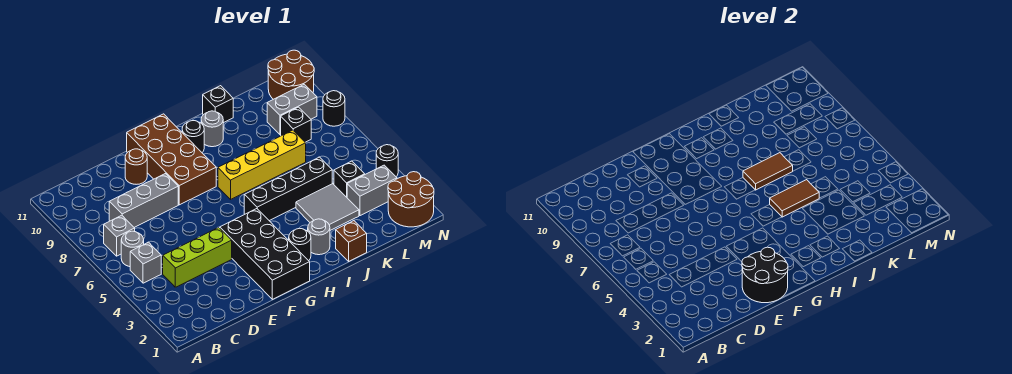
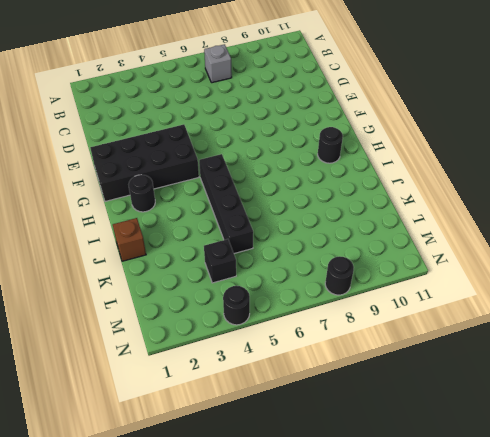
none -> grey brick B5 level 1
none -> grey round brick B6 level 1
none -> lime brick C4:E4 level 1

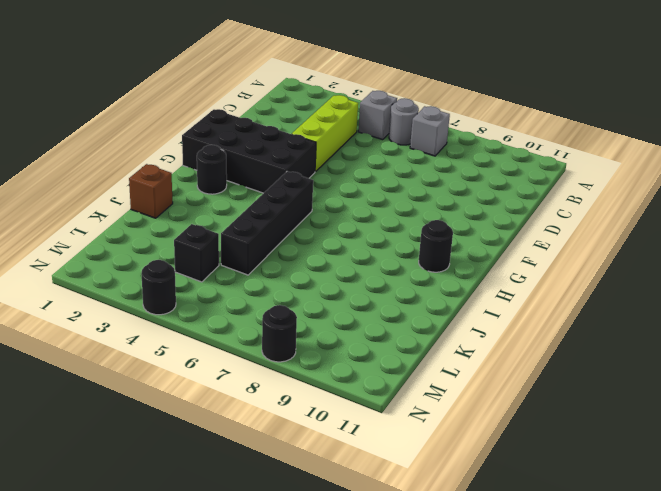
none -> grey brick C8:E8 level 1
none -> brown round brick E10 level 1
none -> brown brick F8:G11 level 1

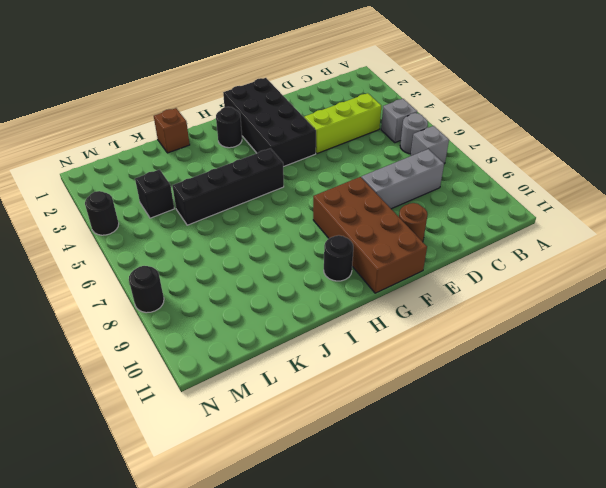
none -> yellow brick H7:K7 level 1
none -> grey round brick I2 level 1
none -> grey round brick I10 level 1

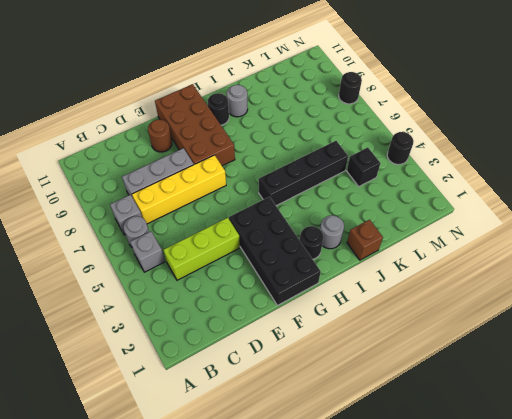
yellow brick C7:F7 level 1 -> yellow brick H7:K7 level 1
none -> grey tile J3:K4 level 1
none -> black brick J11 level 1
none -> grey brick L3:M3 level 1

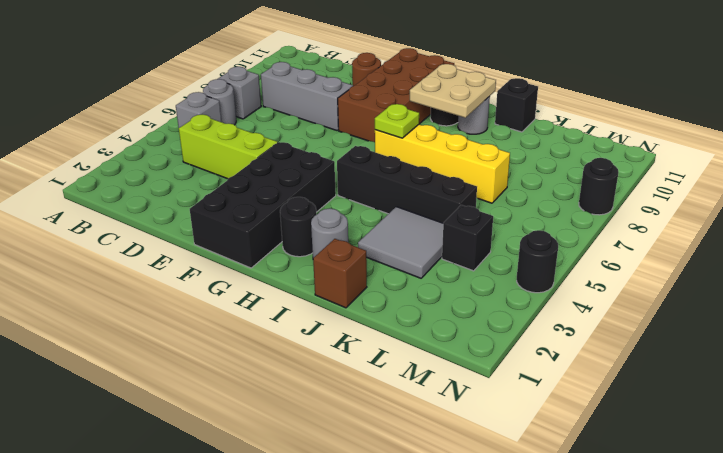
lime plate H7 level 2 -> none
tan plate H9:I10 level 2 -> none
none -> grey brick L3:M3 level 1
none -> black brick L8 level 1
none -> grey brick L9:M9 level 1

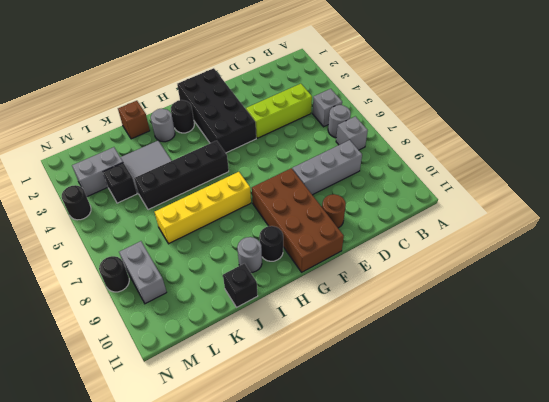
grey brick M8:M9 level 1 -> grey brick L9:M9 level 1
none -> black brick L8 level 1
none -> brown round brick M1:N2 level 1
none -> brown round brick M10:N11 level 1

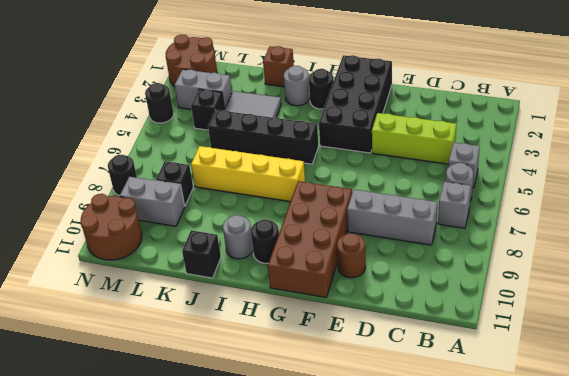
none -> black round brick E1:F2 level 2
none -> brown tile I5:J5 level 2
none -> brown tile I7:J7 level 2

